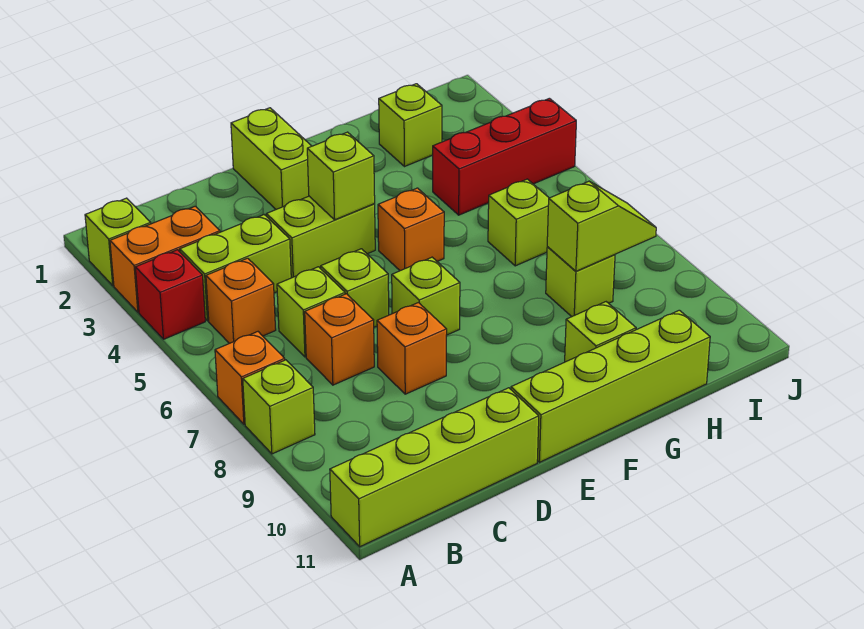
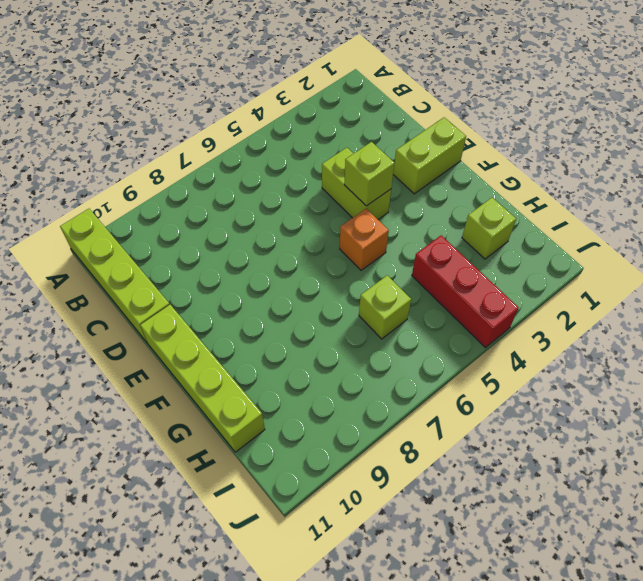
none -> lime brick A2 level 1
none -> orange brick A3:B3 level 1
none -> red brick A4 level 1

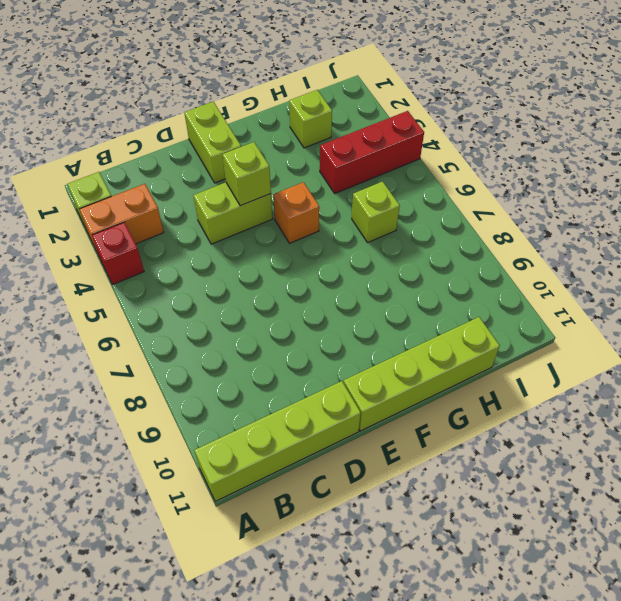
none -> orange brick A7 level 1
none -> lime brick A8 level 1
none -> lime brick B4:C4 level 1

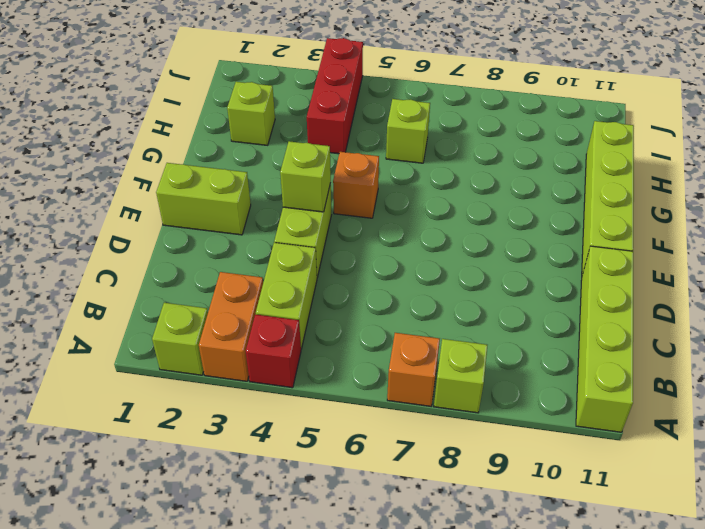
none -> orange brick B5 level 1
none -> lime brick C6 level 1
none -> orange brick C7 level 1

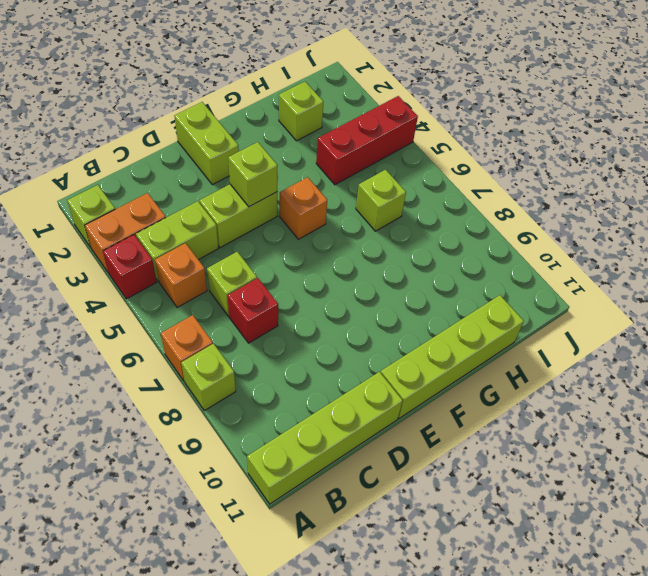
red brick C7 level 1 -> orange brick C7 level 1
none -> lime brick D6 level 1
none -> orange brick D8 level 1
none -> lime brick E7 level 1

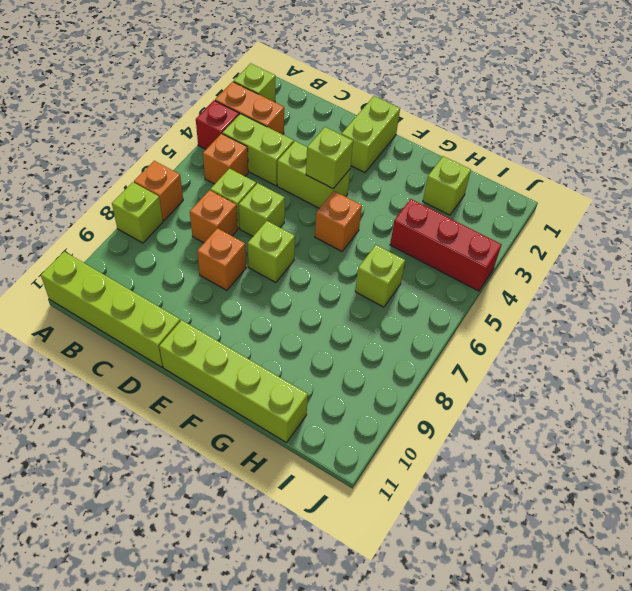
none -> lime brick G10 level 1
none -> lime brick H8 level 1
none -> lime slope H8:I8 level 2 top H

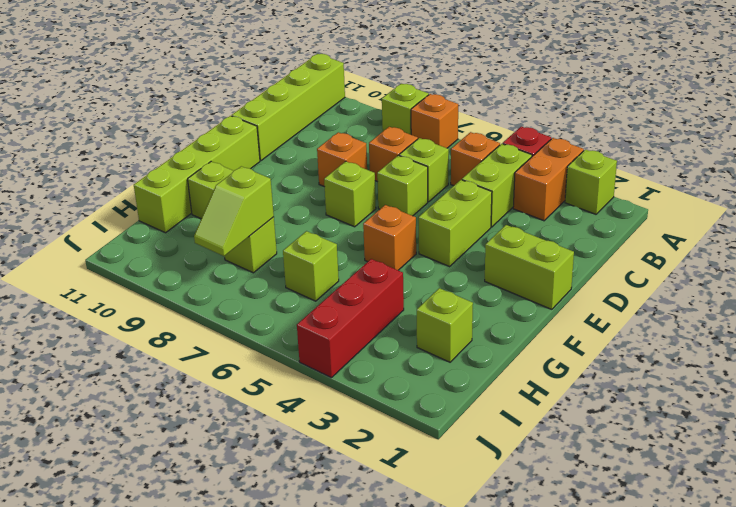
none -> lime brick E4 level 2

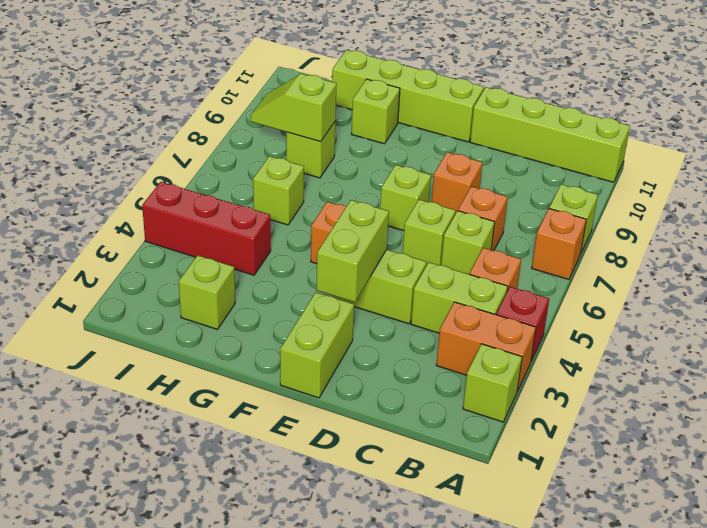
lime brick E3:E4 level 2 -> lime brick E4 level 2

